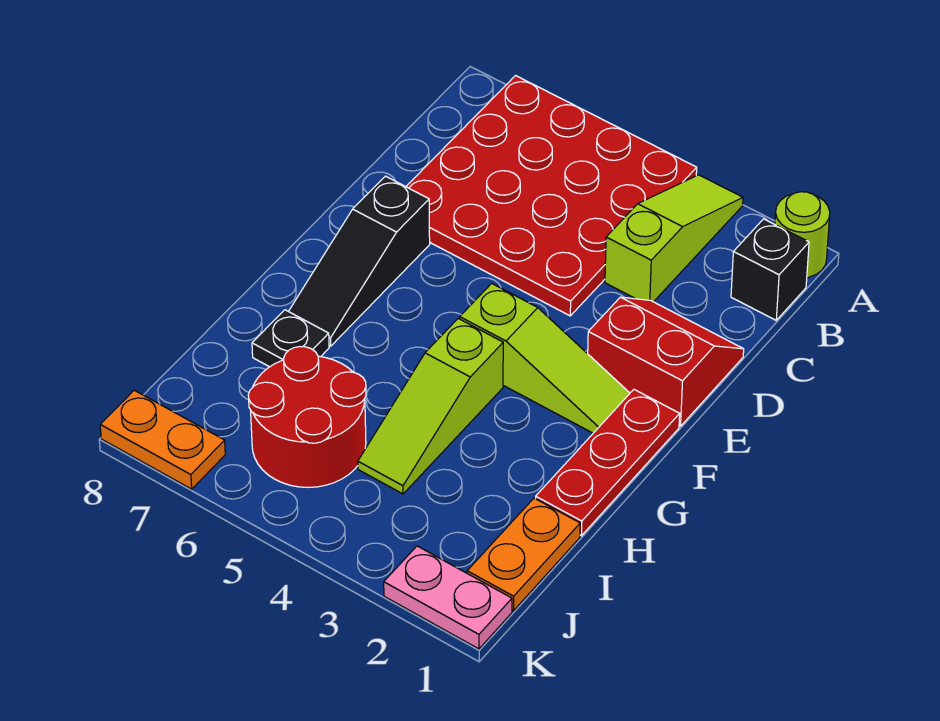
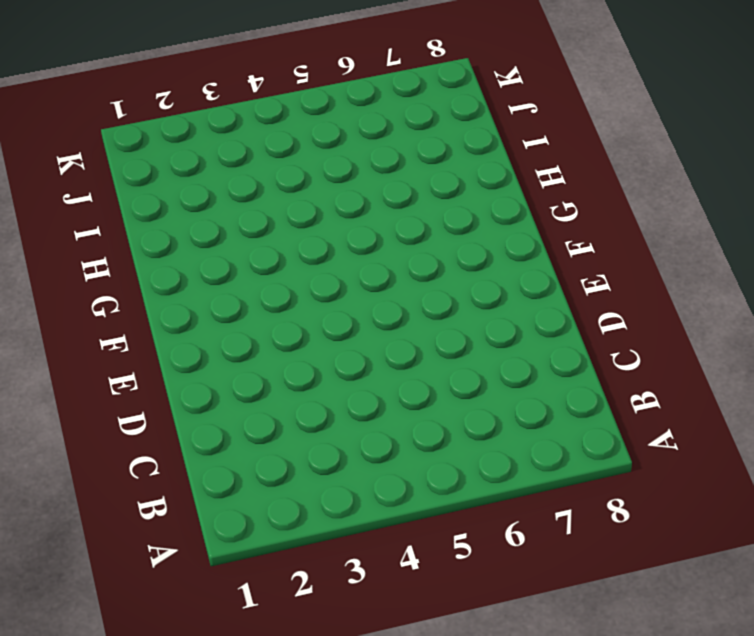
none -> lime round brick A1 level 1
none -> lime slope A3:C3 level 1 top C
none -> red plate A4:D7 level 1

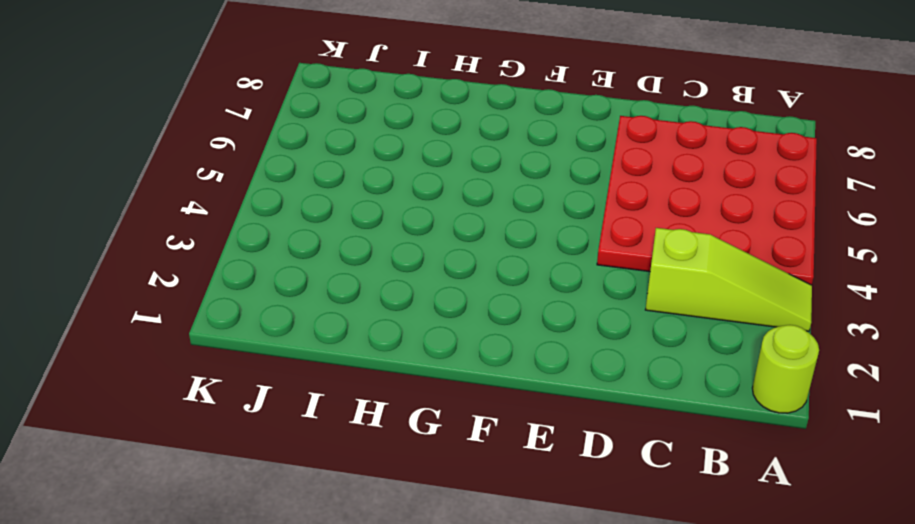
none -> black brick B1 level 1
none -> red slope D1:E2 level 1 top E
none -> black slope E7:G7 level 1 top E

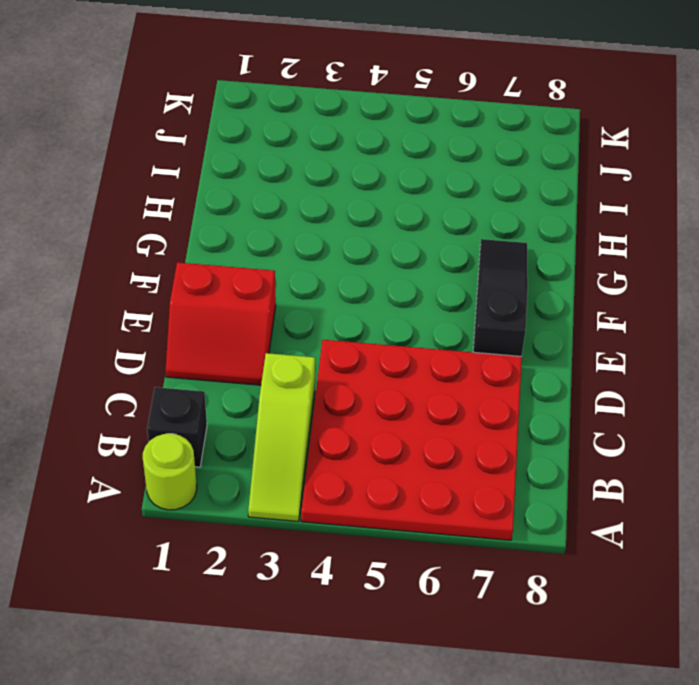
none -> red plate F1:H1 level 1
none -> lime slope F2:F4 level 1 top 4
none -> lime slope G4:I4 level 1 top G

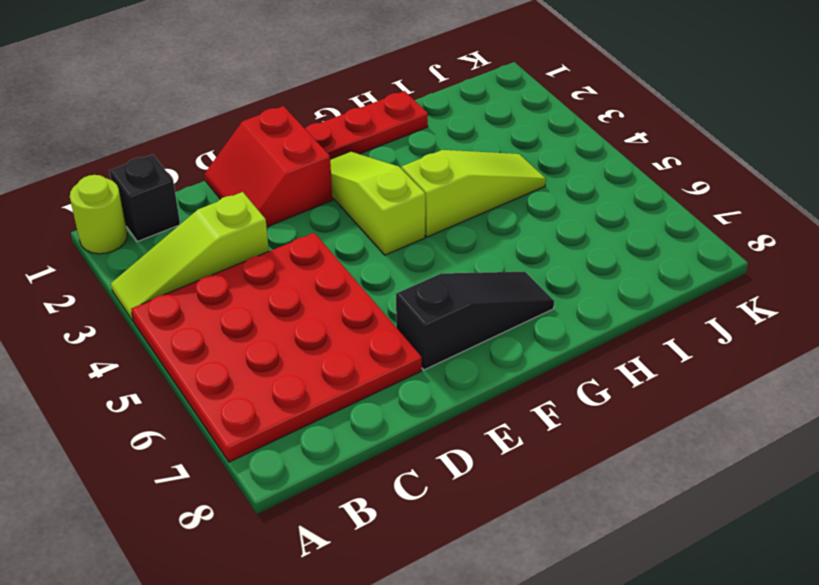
none -> black plate H7 level 1
none -> orange plate I1:J1 level 1
none -> red round brick I5:J6 level 1

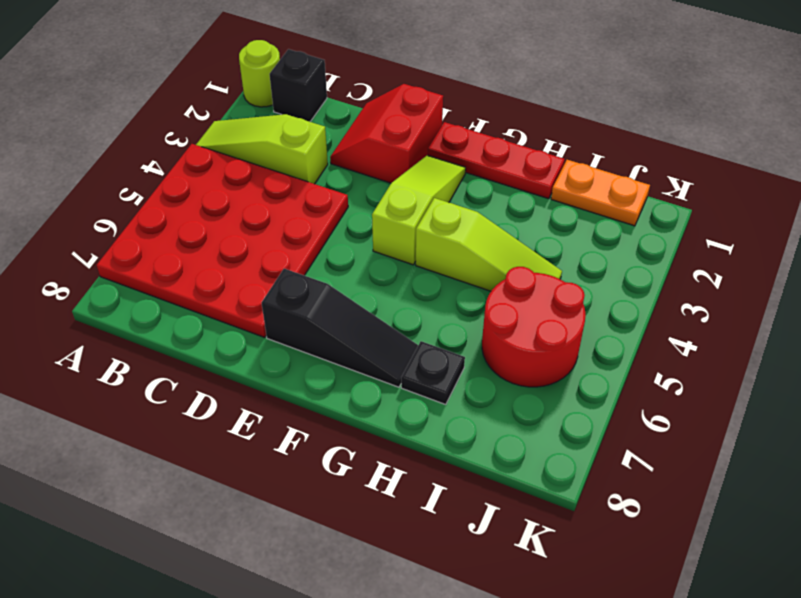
none -> pink plate K1:K2 level 1
none -> orange plate K7:K8 level 1

